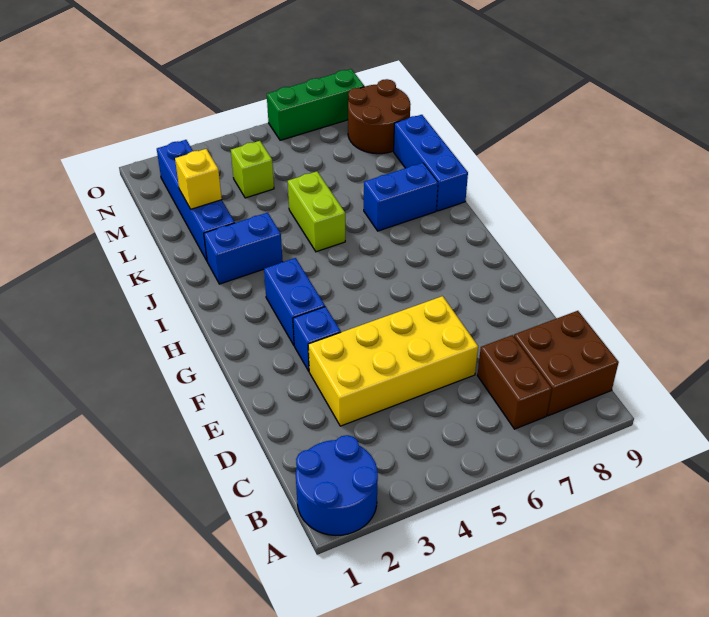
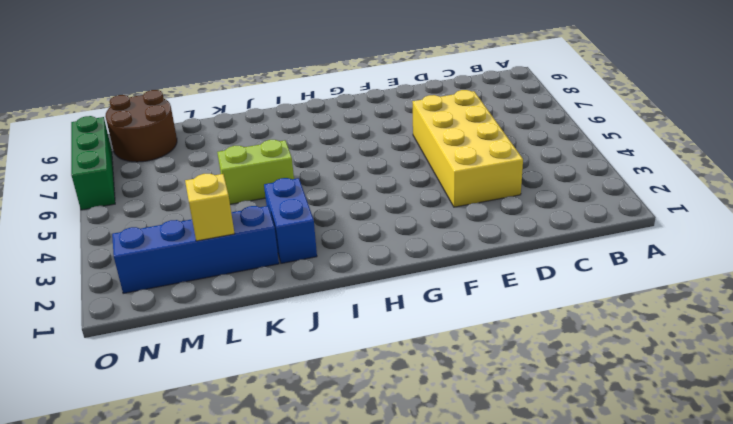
none -> blue round brick A1:B2 level 1
none -> brown brick B7:C7 level 1
none -> brown brick B8:C9 level 1

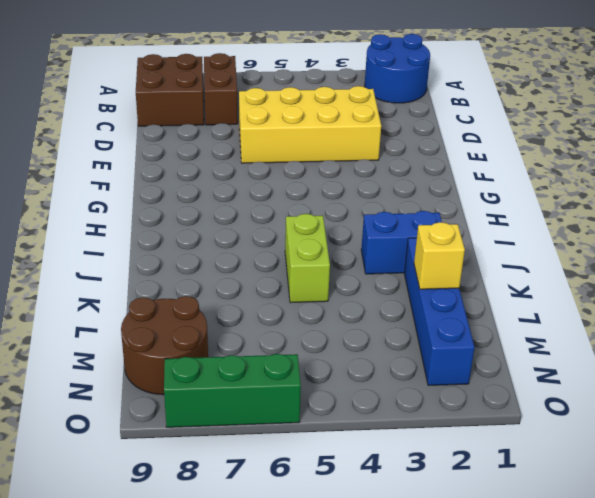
none -> blue brick F3 level 1
none -> blue brick G3:H3 level 1
none -> blue brick J7:J8 level 1

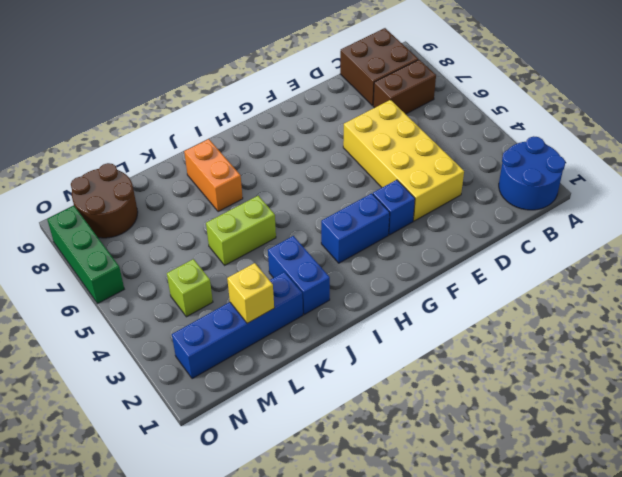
orange brick J7:J8 level 1 -> blue brick J7:J8 level 1
none -> blue brick J9:L9 level 1

